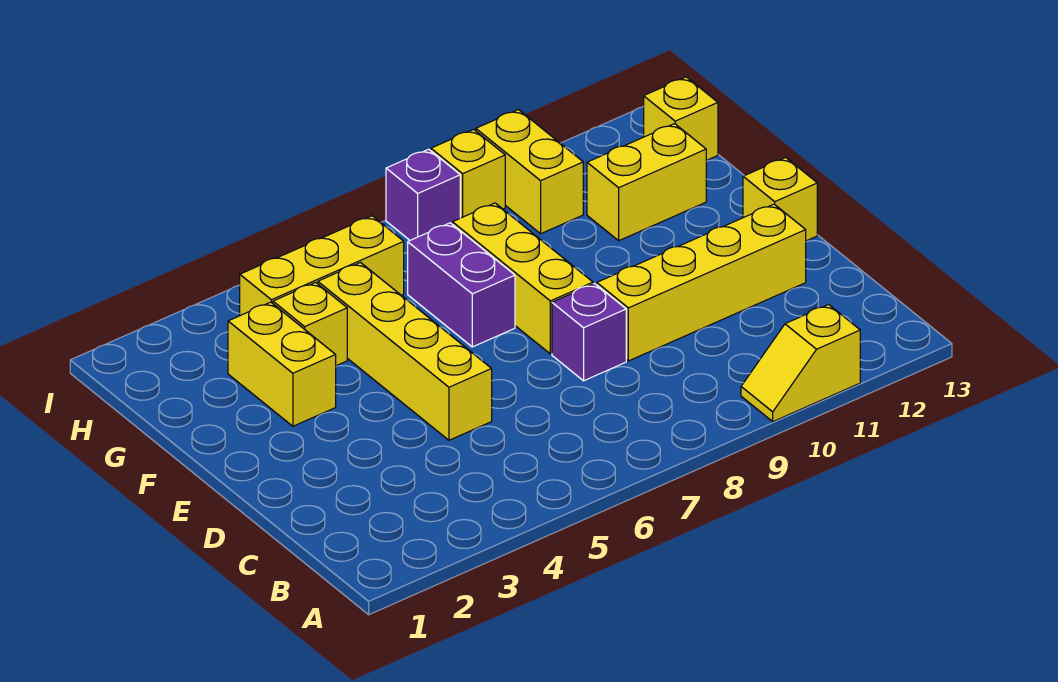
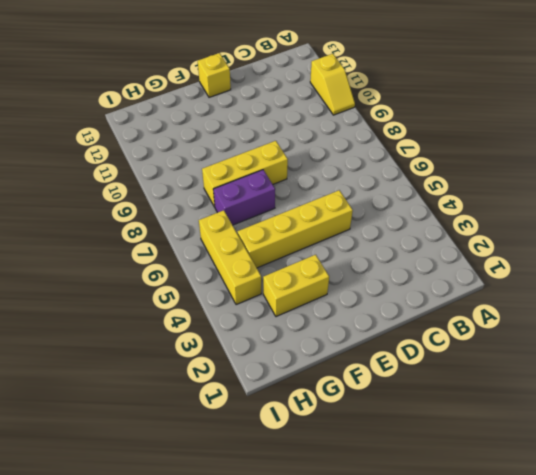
none -> purple brick D8 level 1
none -> yellow brick D9:D12 level 1
none -> yellow brick G4 level 1

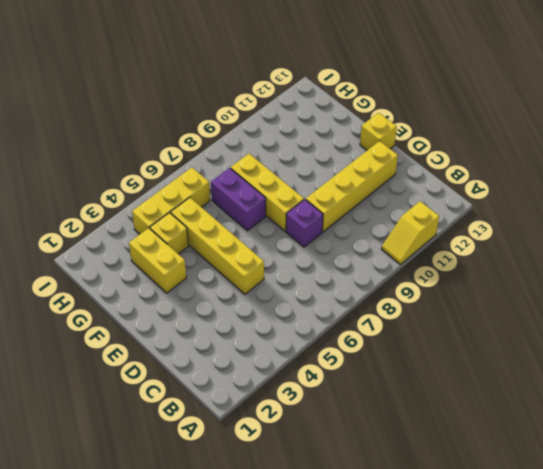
none -> yellow brick G11:G12 level 1
none -> yellow brick H10:I10 level 1
none -> yellow brick H13 level 1

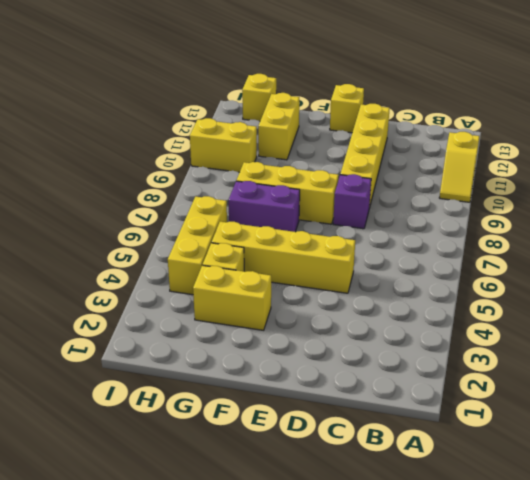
none -> purple brick I8 level 1
none -> yellow brick I9 level 1

